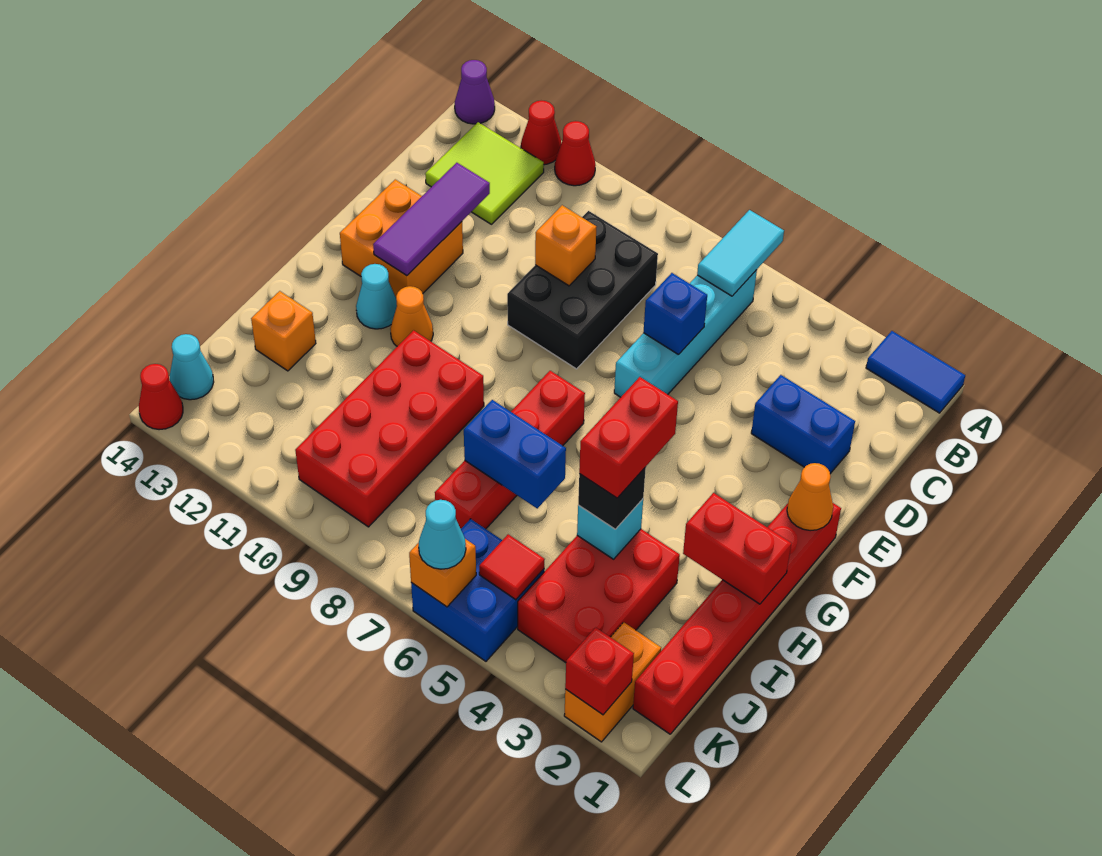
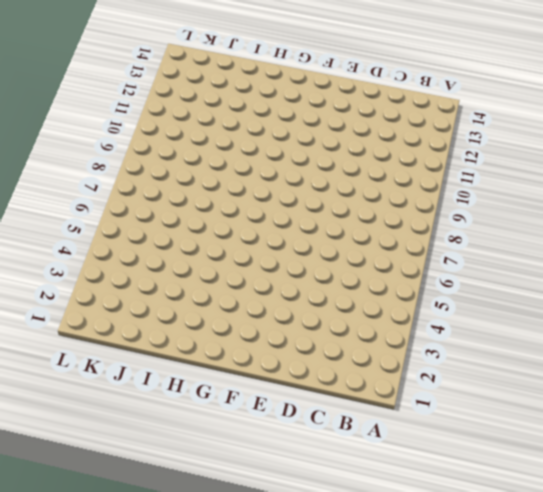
none -> blue tile A1:A2 level 1
none -> red cone A11 level 1
none -> red cone A12 level 1
none -> purple cone A14 level 1

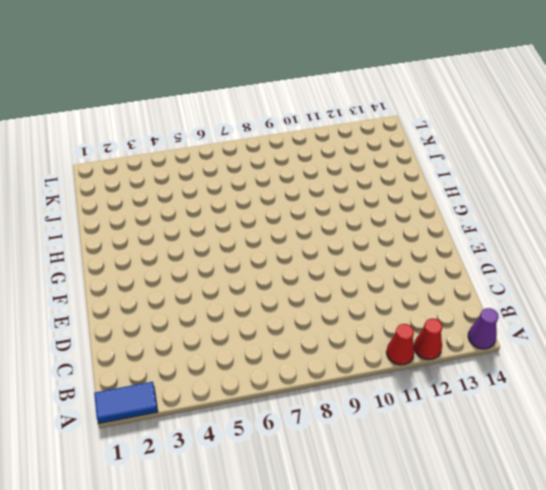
none -> cyan brick B6:E6 level 1
none -> lime tile B12:C13 level 1
none -> black brick C8:E9 level 1
none -> blue brick D2:D3 level 1

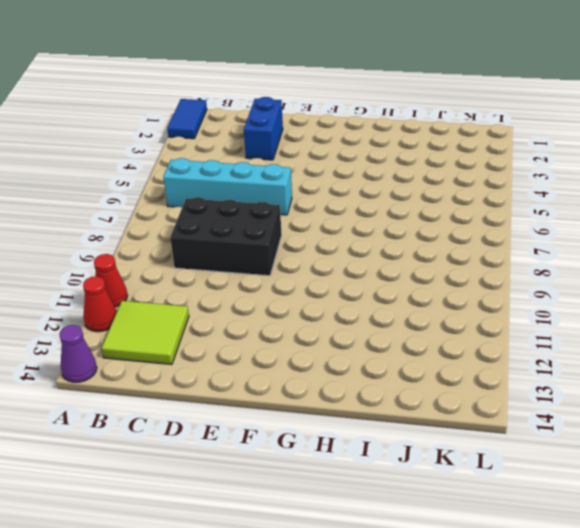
none -> orange brick E12:F13 level 1
none -> red brick F1:K1 level 1
none -> red brick G7:J7 level 1
none -> orange cone G11 level 1

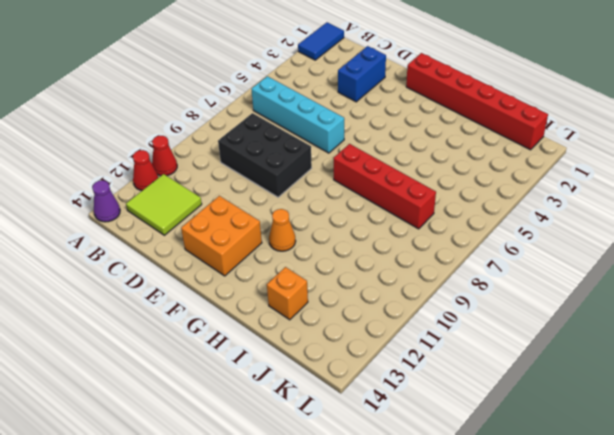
none -> cyan cone G12 level 1
none -> red brick H9:K10 level 1
none -> red brick I3:K4 level 1
none -> orange brick K2:L2 level 1

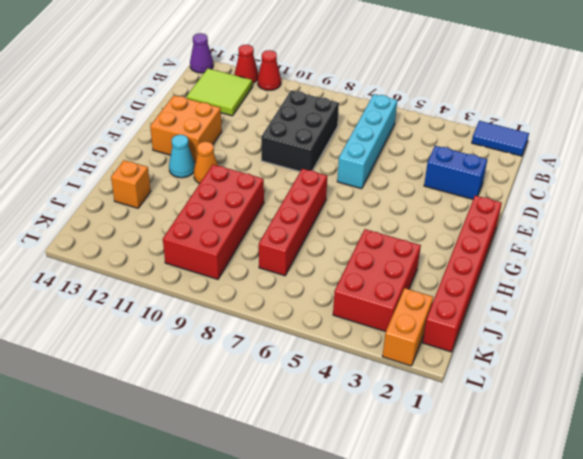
none -> blue brick K5:L6 level 1
none -> cyan cone K14 level 1
none -> red cone L14 level 1
none -> cyan tile A6:B6 level 2

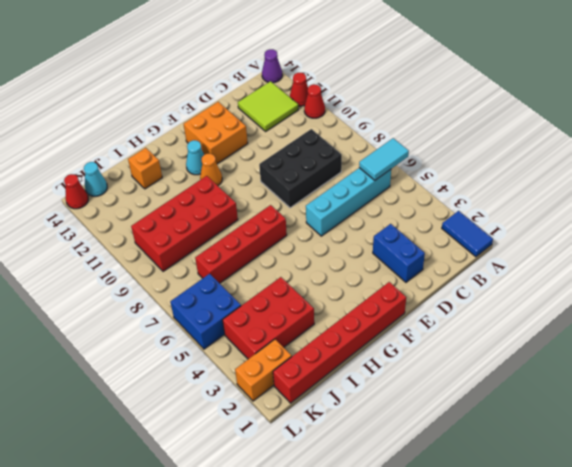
none -> blue brick D6 level 2
none -> orange brick D9 level 2
none -> purple tile D12:F12 level 2
none -> orange cone F1 level 2

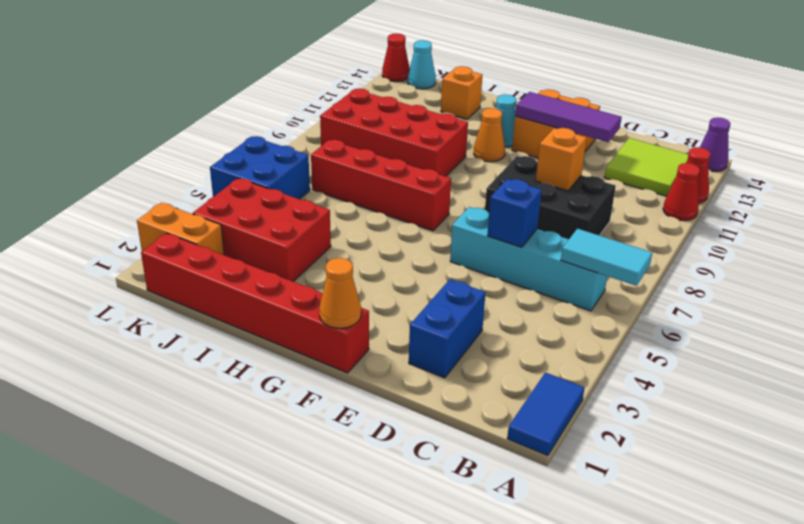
none -> red brick H1:H2 level 2
none -> cyan brick I4 level 2
none -> blue brick I6:I7 level 2
none -> red tile K5 level 2

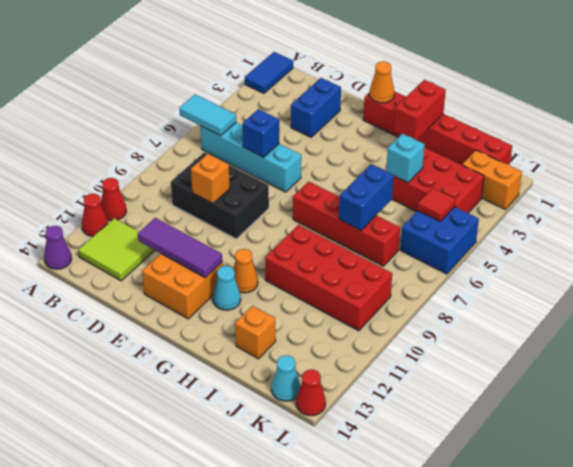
none -> red brick L2 level 2
none -> orange brick L6 level 2
none -> black brick I4 level 3
none -> cyan cone L6 level 3

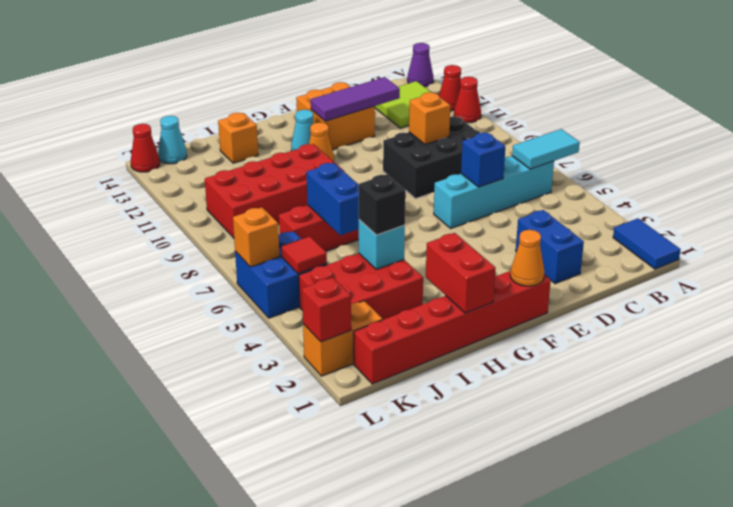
none -> cyan cone L6 level 3
none -> red brick H4:I4 level 4

